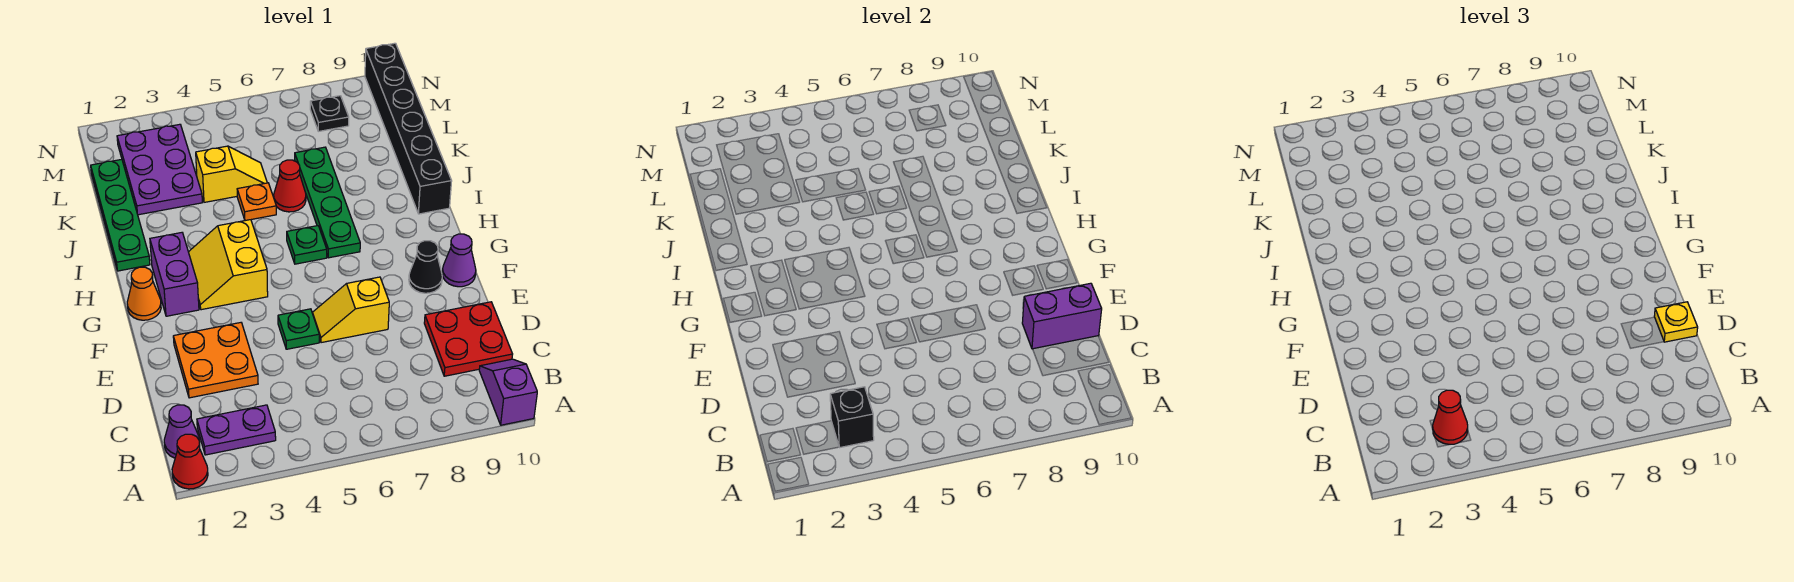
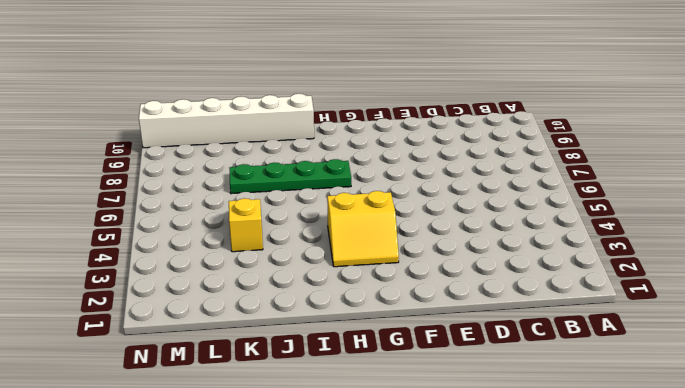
white brick I10:N10 level 1 -> black brick I10:N10 level 1
none -> red cone A1 level 1
none -> purple slope A10:B10 level 1 top A
none -> purple cone B1 level 1

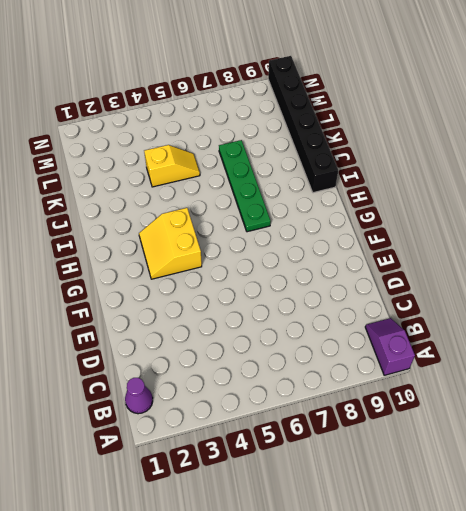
none -> red cone A1 level 1
none -> purple plate B2:B3 level 1
none -> red plate C9:D10 level 1

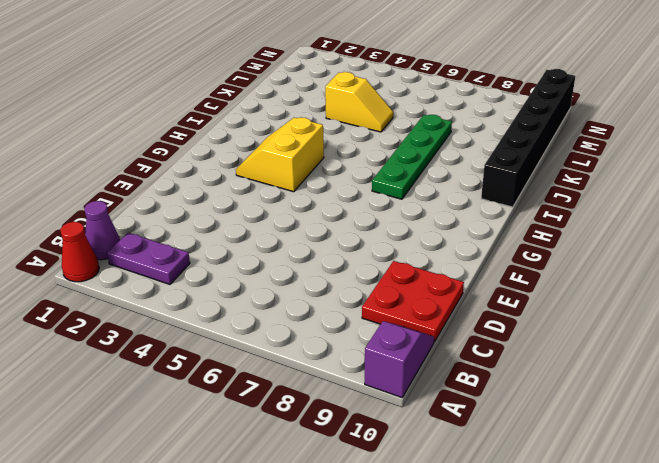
none -> orange plate D2:E3 level 1
none -> green plate E5 level 1
none -> yellow slope E6:E7 level 1 top 7

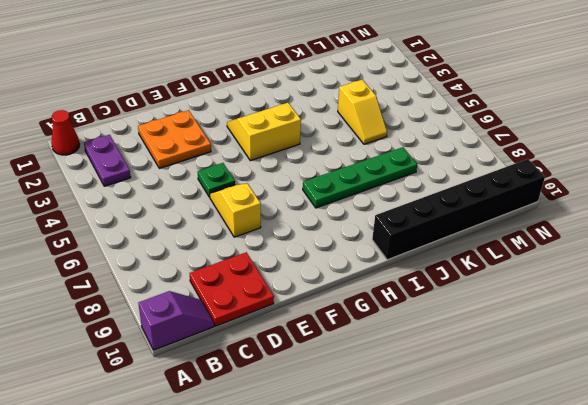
none -> purple cone B1 level 1
none -> black cone F9 level 1
none -> purple cone F10 level 1

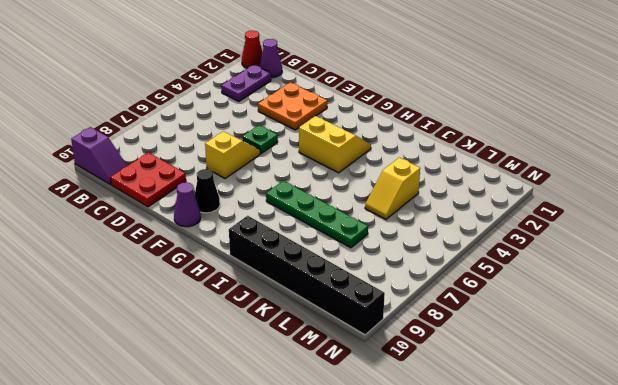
none -> orange cone G1 level 1
none -> purple brick G2:H2 level 1
none -> green plate H6 level 1

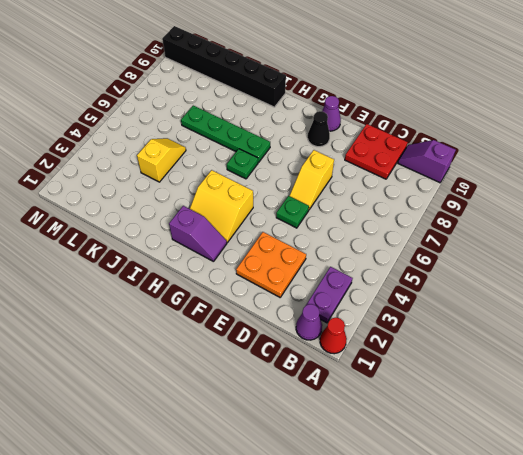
purple slope G2:H2 level 1 top H -> purple brick G2:H2 level 1
none -> orange cone G1 level 1
none -> green plate I1:L1 level 1
none -> orange plate J5 level 1

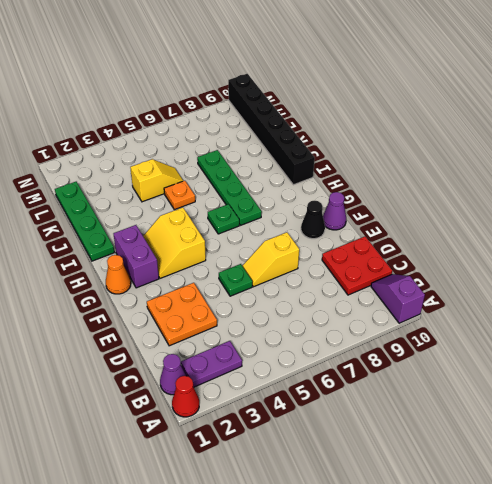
none -> red cone J6 level 1
none -> purple plate K2:M3 level 1
none -> black plate M8 level 1

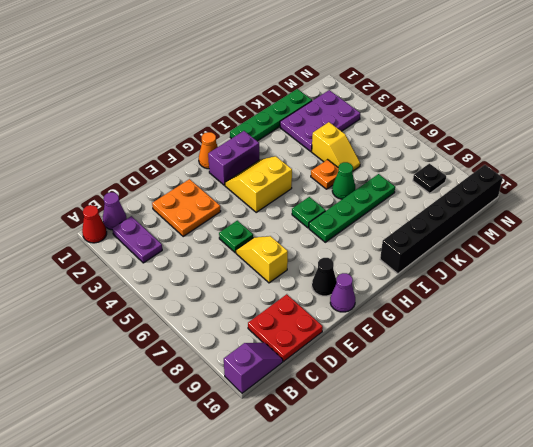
green cone J6 level 1 -> red cone J6 level 1
none -> black brick B3 level 2
none -> purple brick D9:D10 level 2
none -> red cone B3 level 3

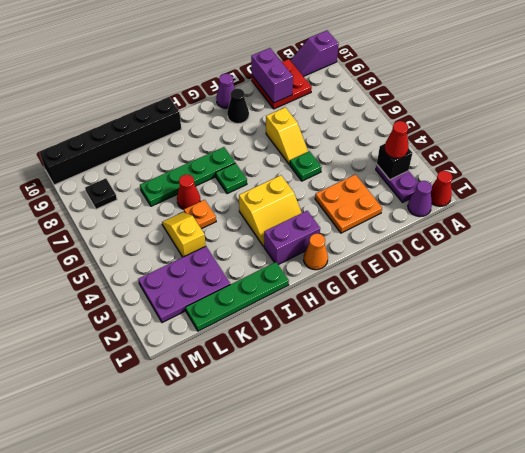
none -> yellow plate D10 level 3

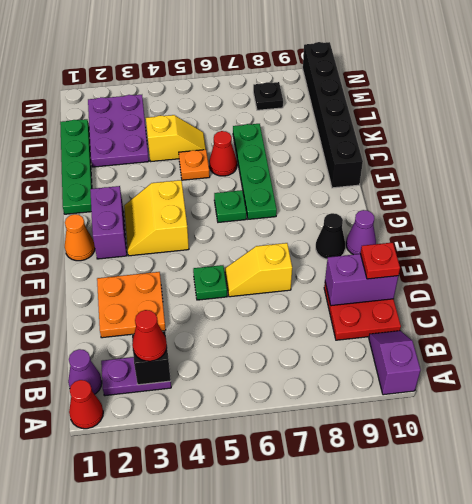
red plate D10 level 3 -> yellow plate D10 level 3

